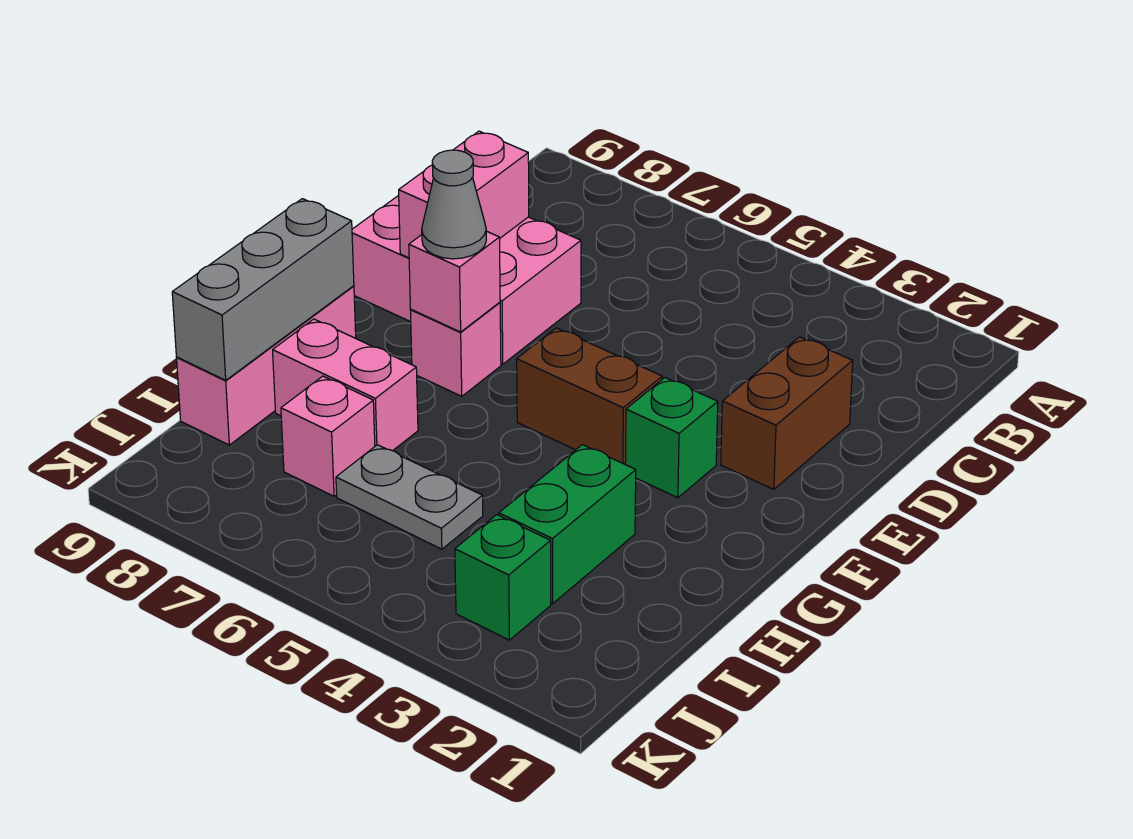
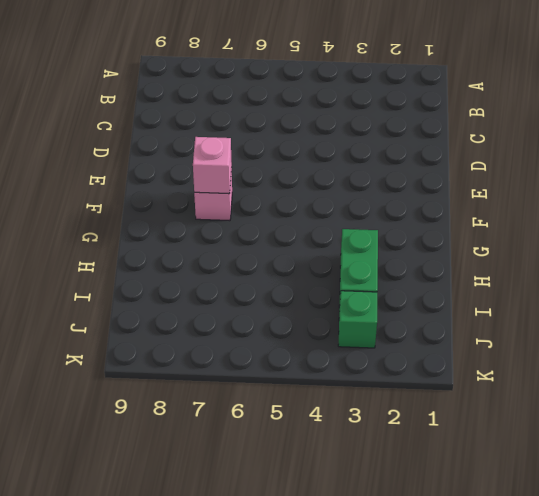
none -> brown brick D2:E2 level 1
none -> pink brick D7:E9 level 1
none -> green brick F3 level 1

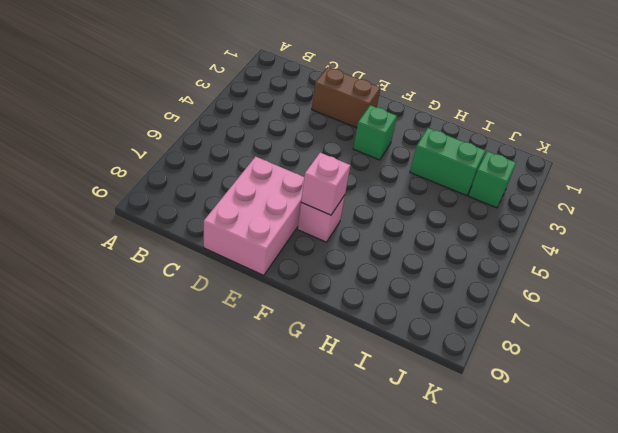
none -> brown brick F4:F5 level 1
none -> pink brick G9:I9 level 1
none -> pink brick H7:H8 level 1

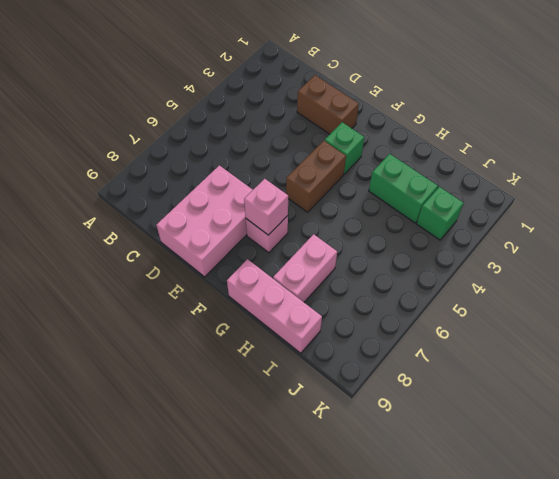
none -> grey plate I5:I6 level 1
none -> pink brick I7 level 1
none -> pink brick D8:E8 level 2

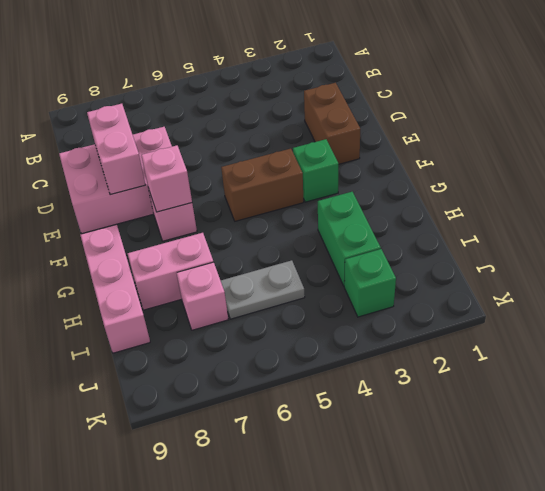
none -> grey brick G9:I9 level 2
none -> grey cone F7 level 3

